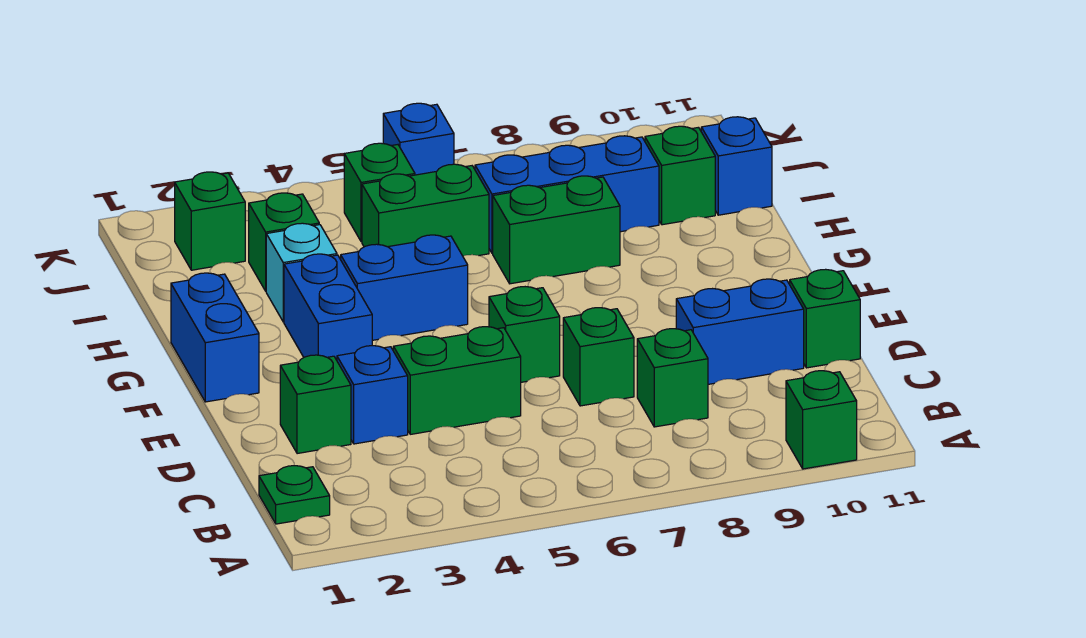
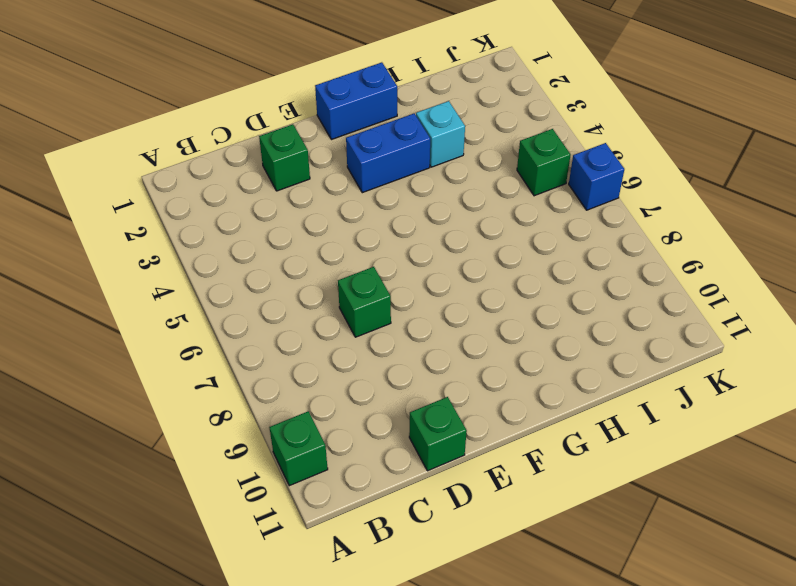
none -> green plate B1 level 1
none -> green brick C8 level 1
none -> blue brick D3 level 1

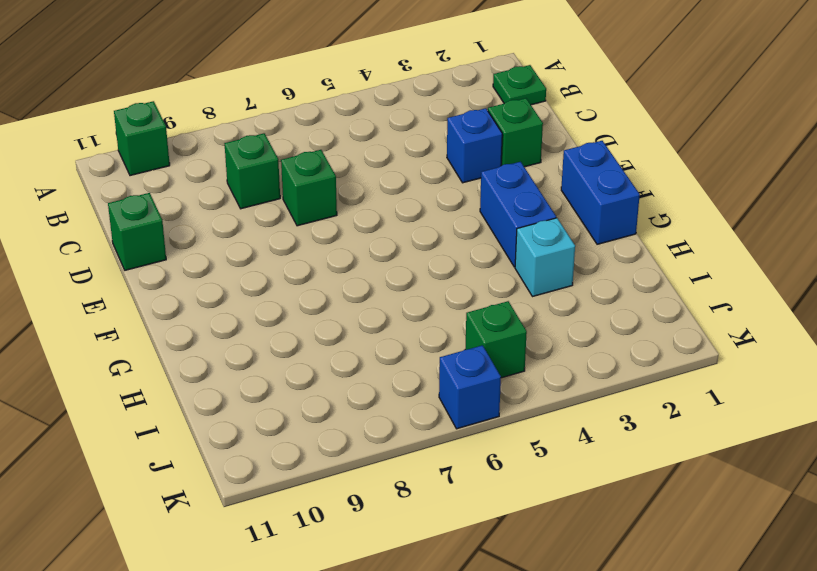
none -> green brick D4:D5 level 1
none -> blue brick D9:D10 level 1
none -> green brick E6 level 1

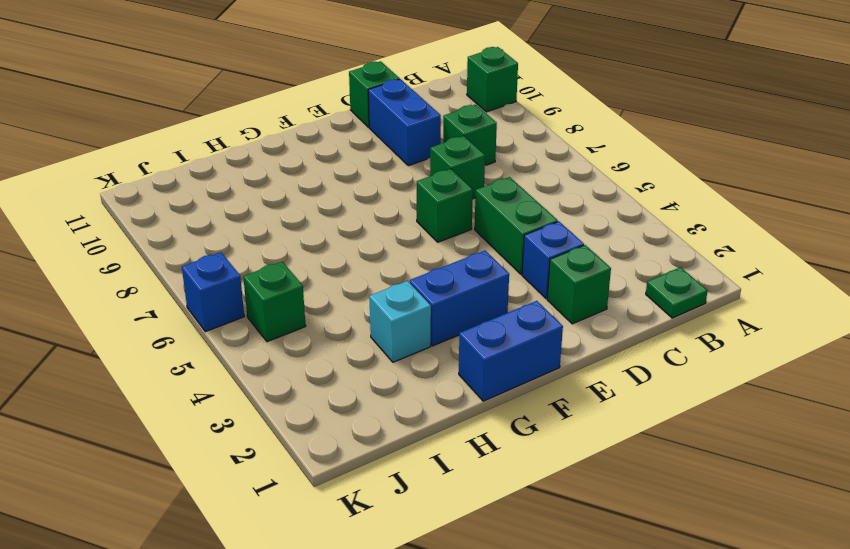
none -> blue brick G4:G5 level 1
none -> green brick H7:H8 level 1
none -> green brick I3 level 1

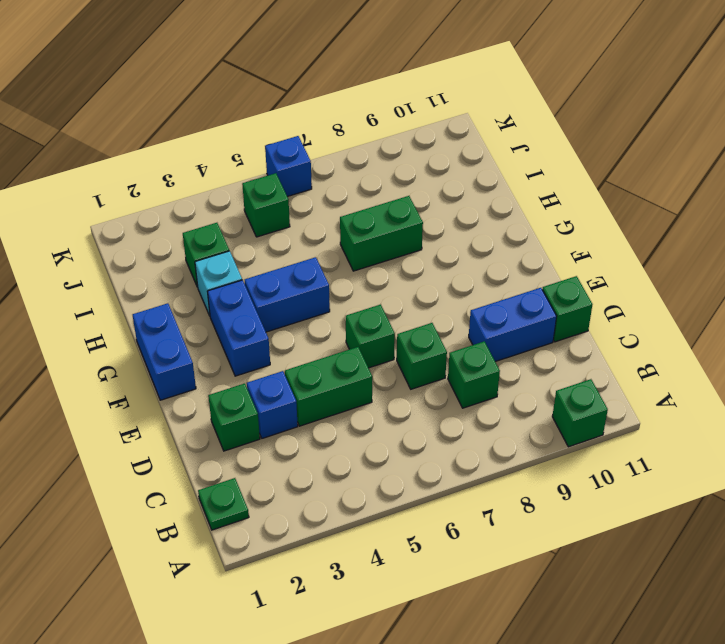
none -> green brick I5:I6 level 1
none -> blue brick I7:I9 level 1
none -> green brick I10 level 1

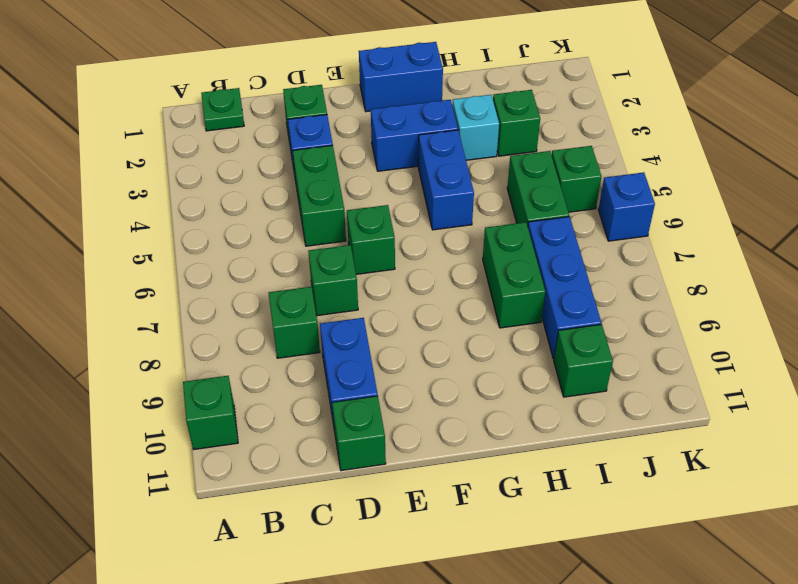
none -> blue brick I11 level 1
none -> green brick J2 level 1

